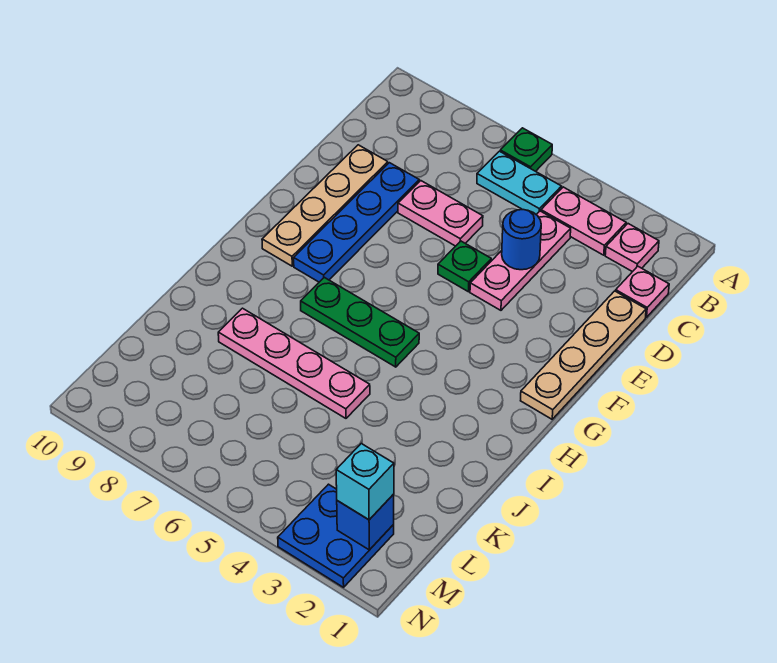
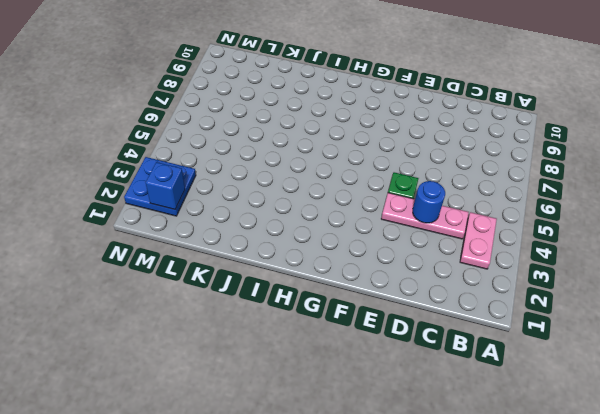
none -> green plate A6 level 1
none -> pink plate B2 level 1
none -> cyan plate B5:B6 level 1

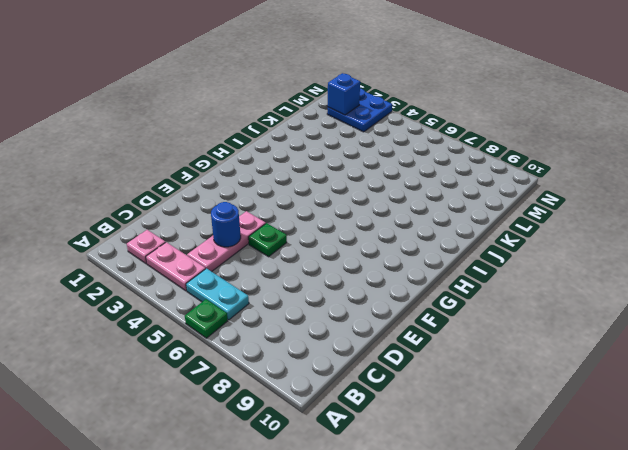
none -> pink plate C1 level 1
none -> tan plate D1:G1 level 1
none -> pink plate D6:D7 level 1

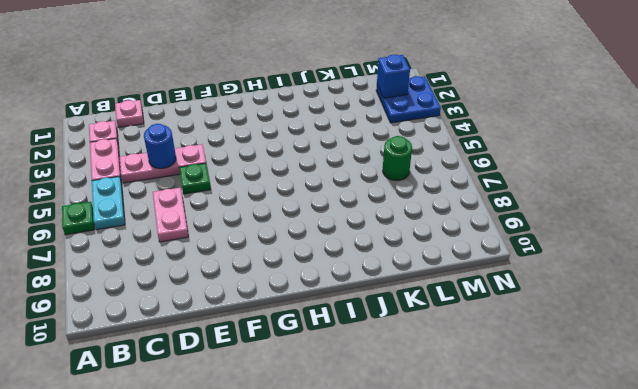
green round brick L6 level 1 -> none
none -> tan plate D1:G1 level 1
none -> blue plate D8:G8 level 1
none -> tan plate D9:G9 level 1

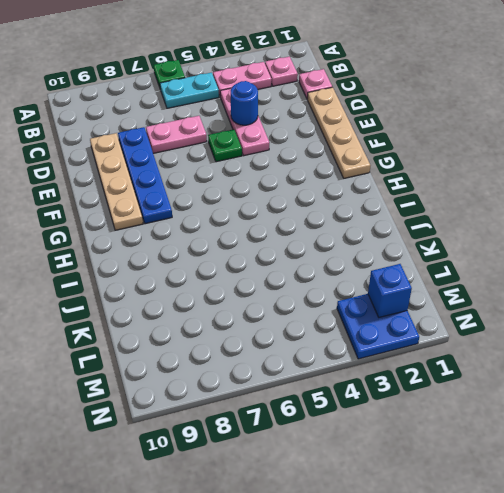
none -> green plate H5:H7 level 1
none -> pink plate J5:J8 level 1
none -> cyan brick M2 level 3

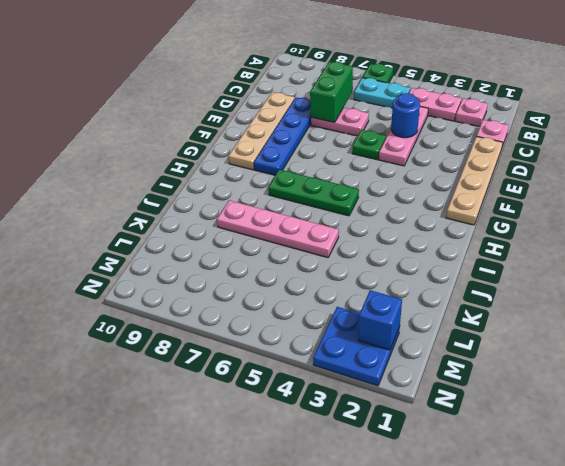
green brick C7:D7 level 2 -> none
none -> cyan brick M2 level 3

